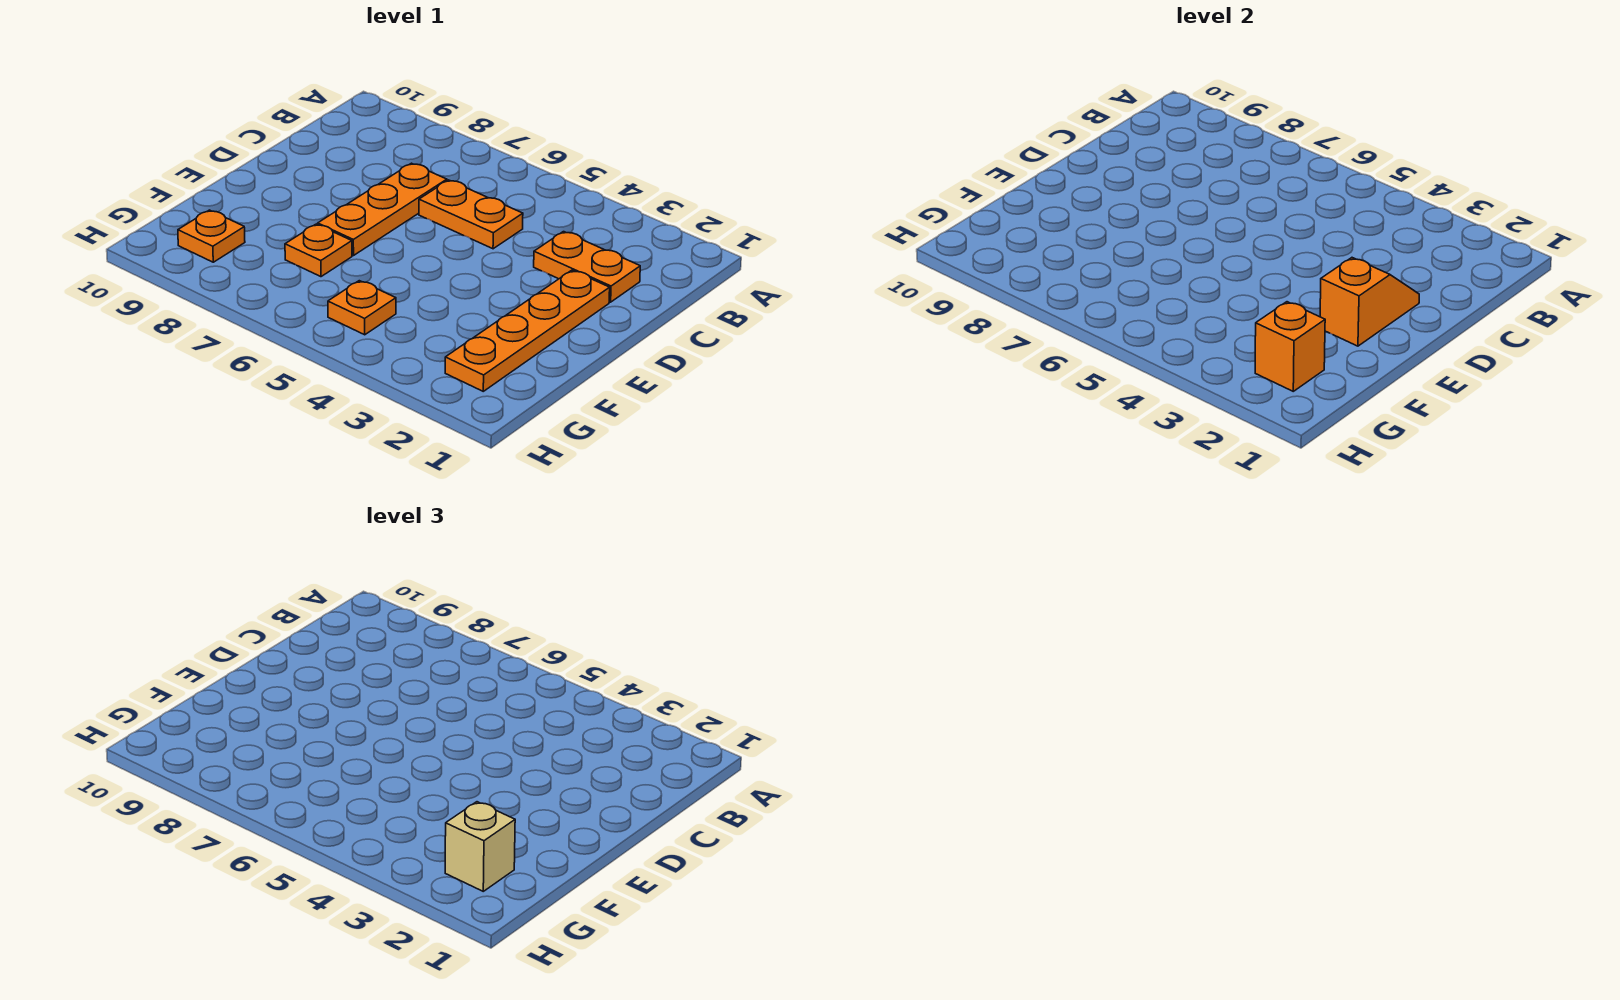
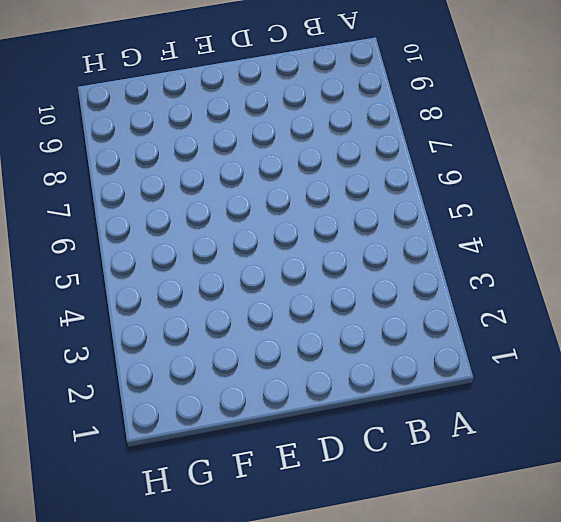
none -> orange plate C2:C3 level 1
none -> orange plate C5:C6 level 1

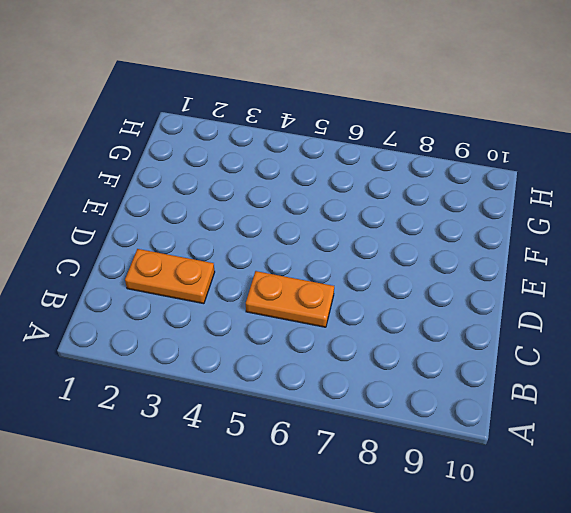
none -> orange plate C7:E7 level 1
none -> orange plate D2:G2 level 1

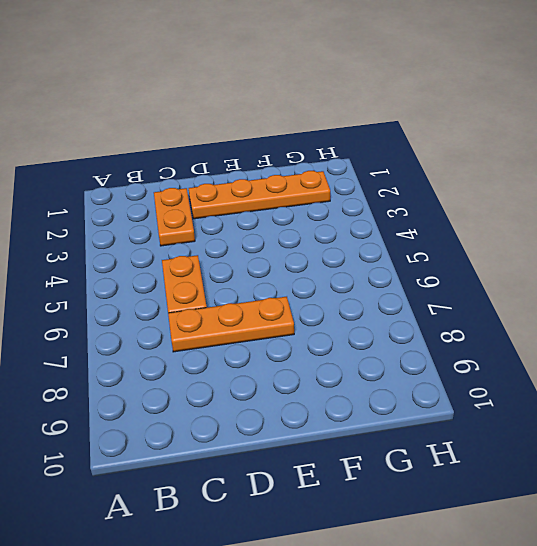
none -> orange plate F7 level 1
none -> orange plate G5 level 1

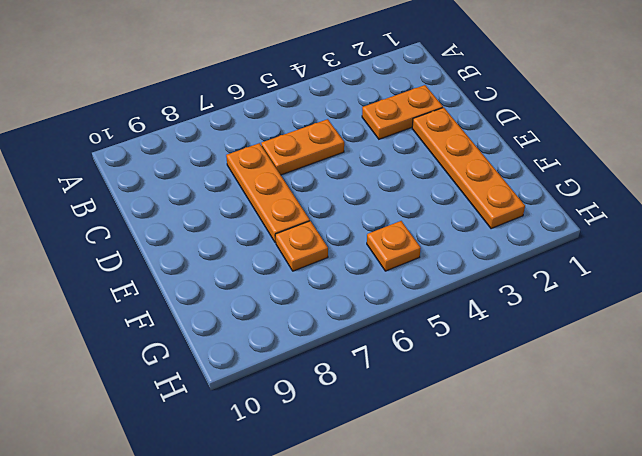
none -> orange plate G9 level 1
none -> orange slope D2:E2 level 2 top E

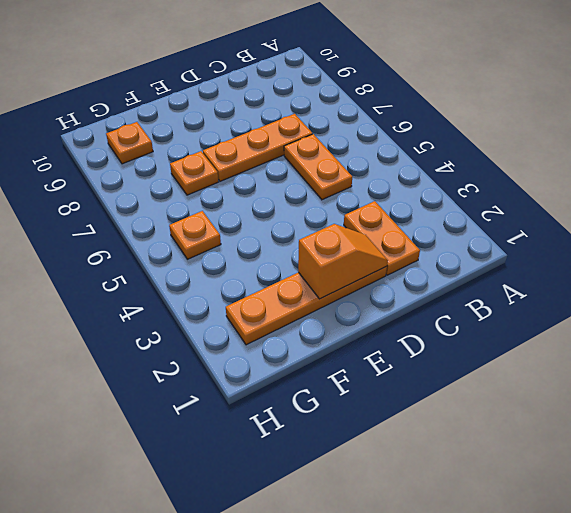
none -> orange brick G2 level 2
none -> tan brick G2 level 3

